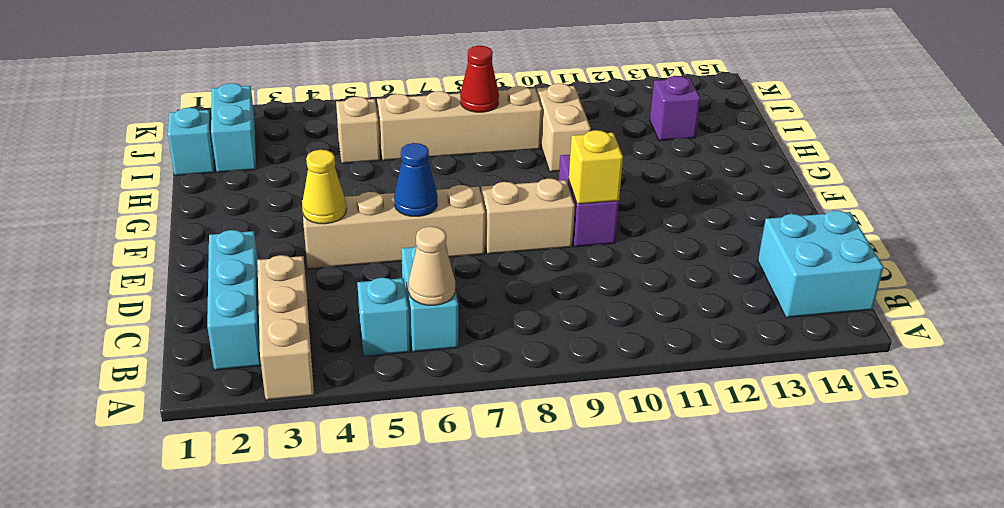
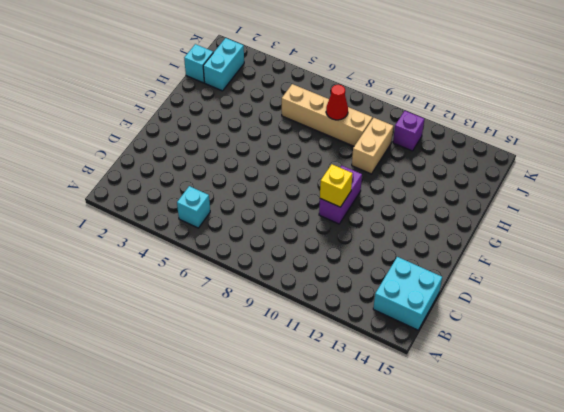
purple brick J11 level 1 -> purple brick I13 level 1
none -> tan brick A3:C3 level 1
none -> cyan brick B2:D2 level 1
none -> cyan brick B6:C6 level 1

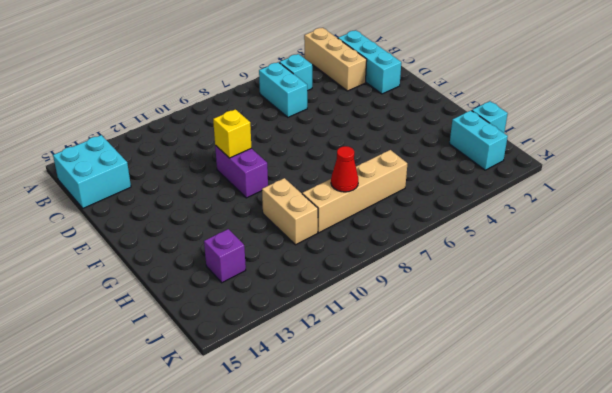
none -> tan brick E4:E7 level 1
none -> tan brick E8:E9 level 1
none -> tan brick I5 level 1

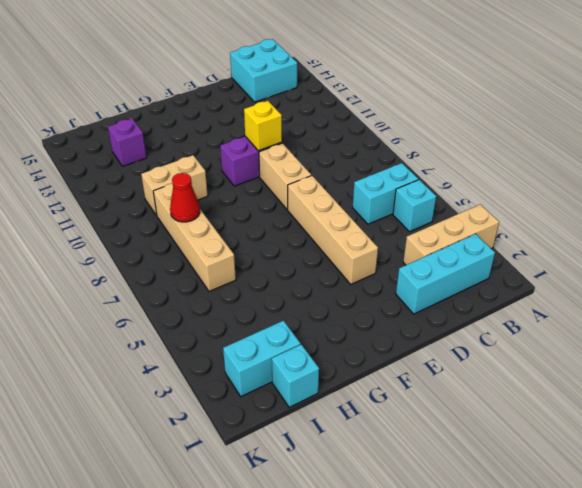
none -> tan brick I5 level 1
none -> tan cone B6 level 2
none -> yellow cone E4 level 2

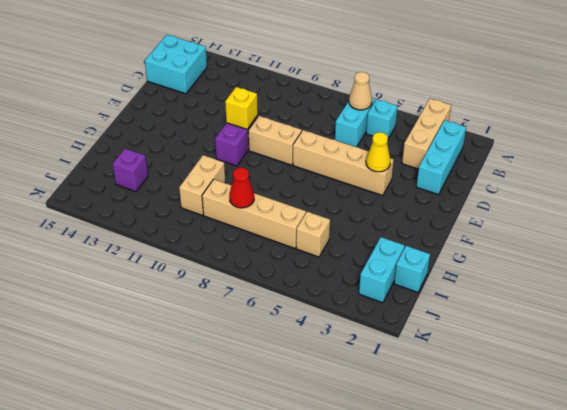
none -> blue cone E6 level 2

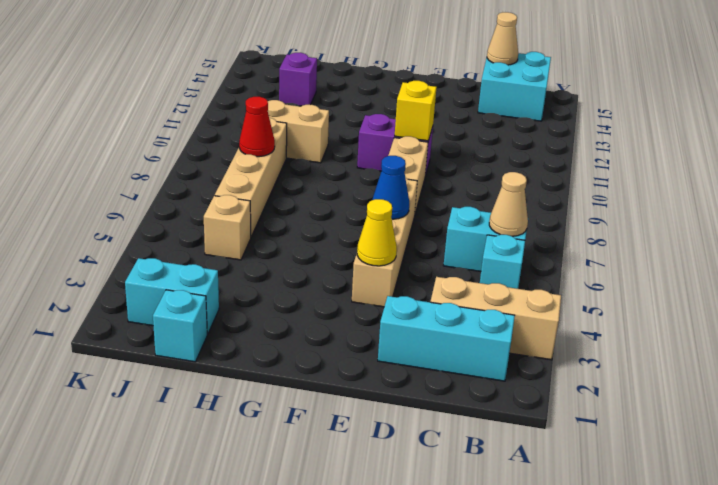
tan cone C15 level 2 -> none

